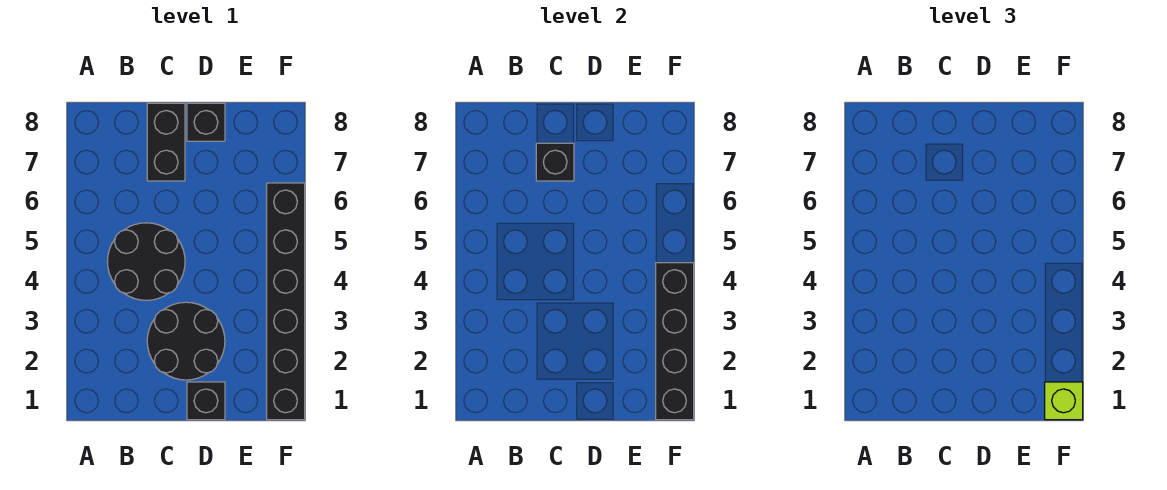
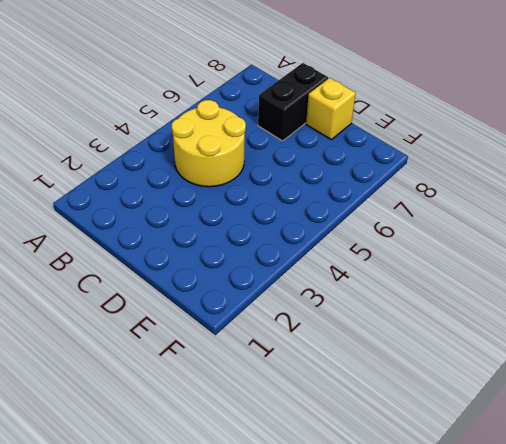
yellow round brick B4:C5 level 1 -> black round brick B4:C5 level 1
yellow brick D8 level 1 -> black brick D8 level 1
none -> black round brick C2:D3 level 1
none -> black brick D1 level 1

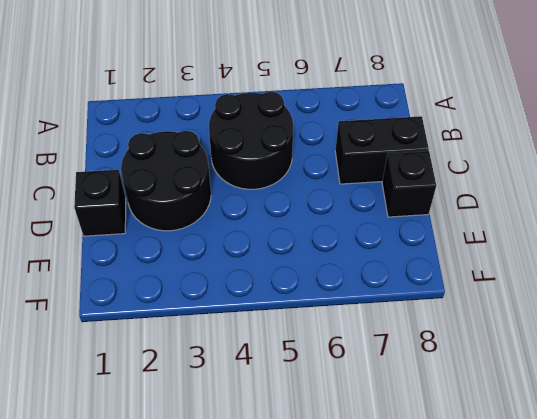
none -> black brick F1:F6 level 1
none -> black brick C7 level 2

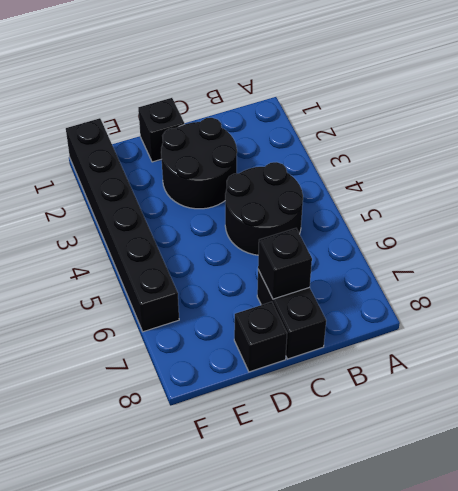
none -> black brick F1:F4 level 2
none -> lime brick F1 level 3

